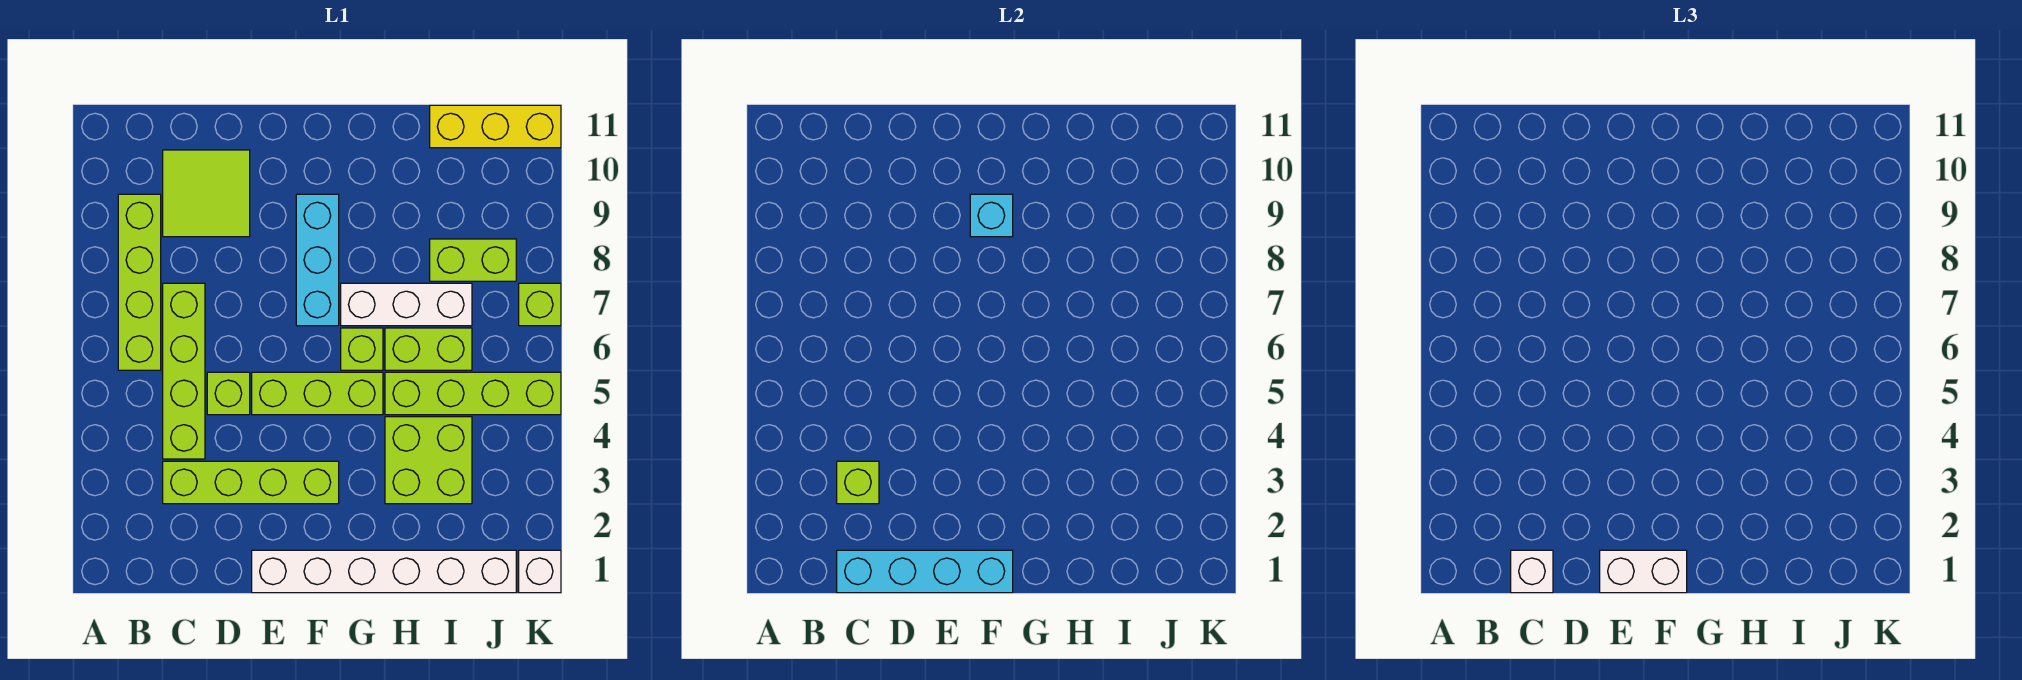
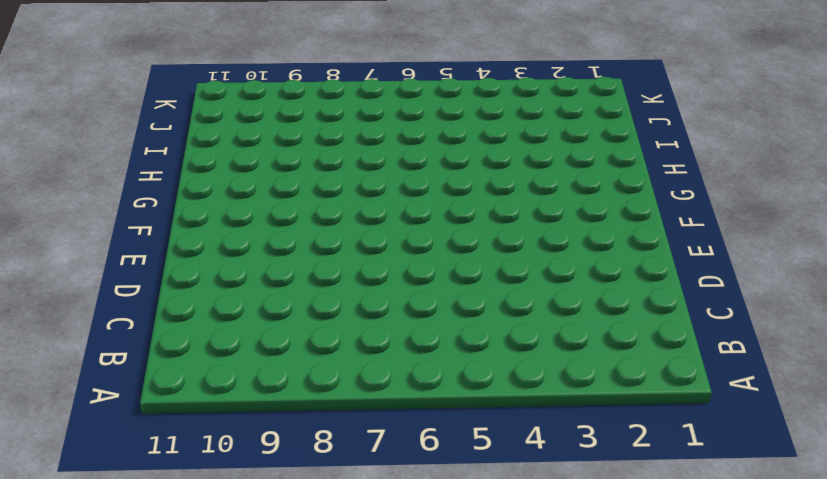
none -> lime brick B6:B9 level 1
none -> lime brick C3:F3 level 1
none -> lime brick C4:C7 level 1

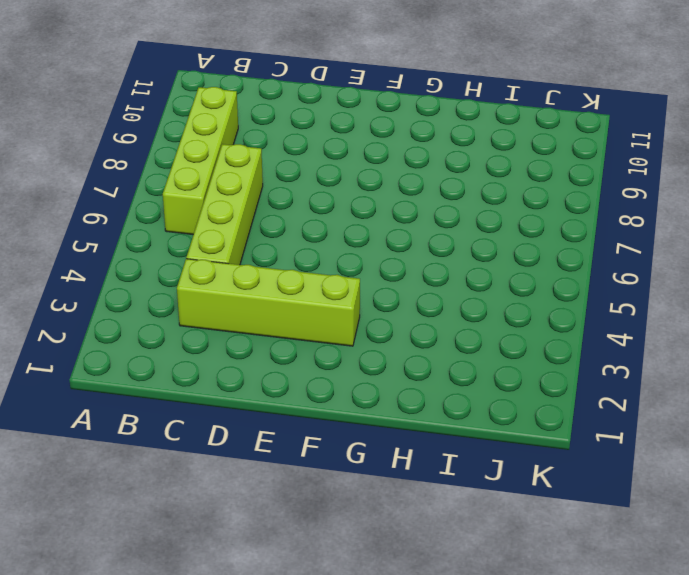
none -> lime tile C9:D10 level 1
none -> lime brick D5 level 1
none -> white brick E1:J1 level 1

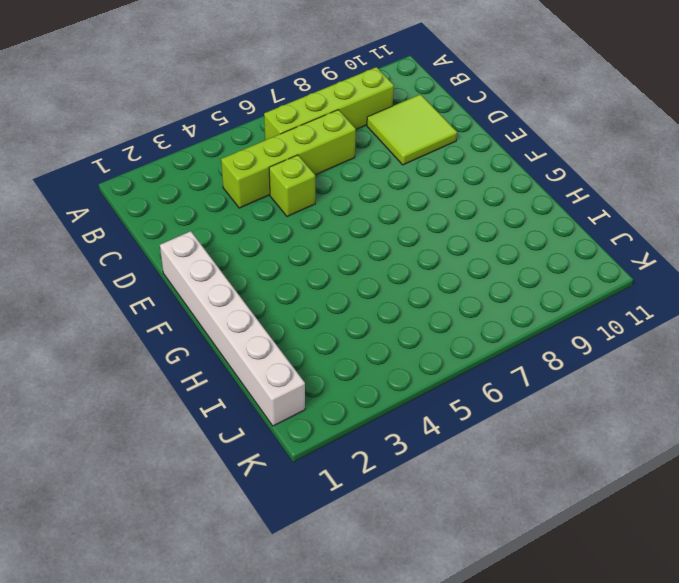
none -> lime brick C3:F3 level 1
none -> lime brick E5:G5 level 1
none -> cyan brick F7:F9 level 1

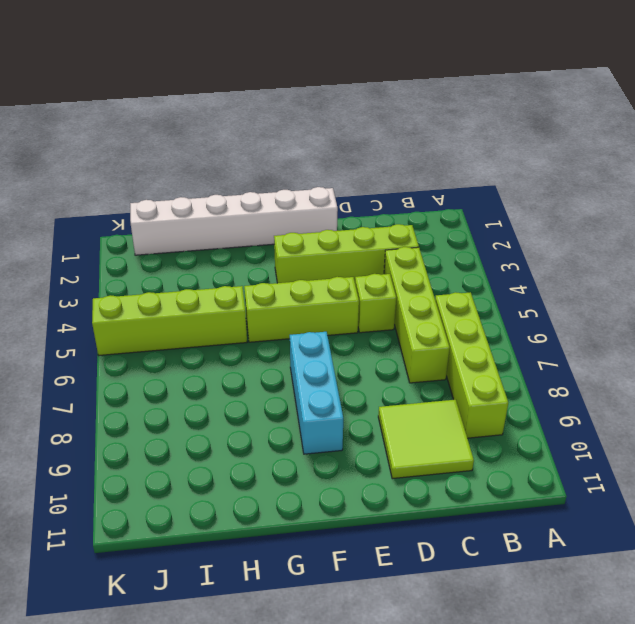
none -> lime brick G6 level 1
none -> white brick G7:I7 level 1
none -> lime brick H3:I4 level 1

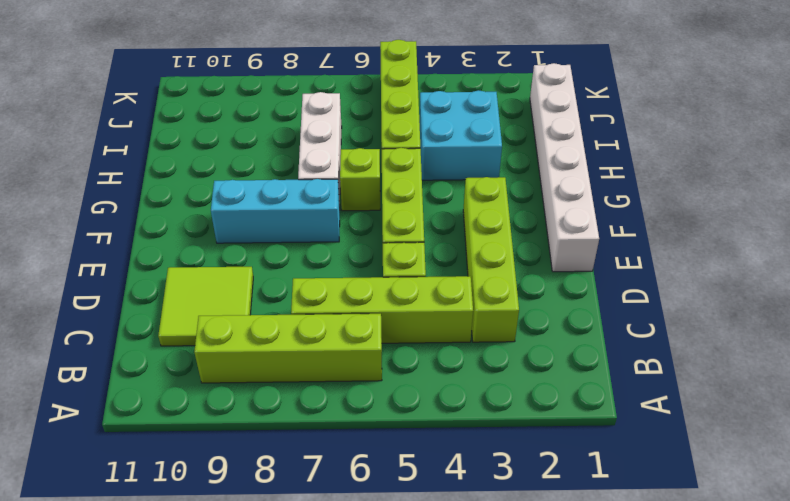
cyan brick H3:I4 level 1 -> lime brick H3:I4 level 1
none -> lime brick H6:I6 level 1
none -> lime brick I8:J8 level 1
none -> yellow brick I11:K11 level 1

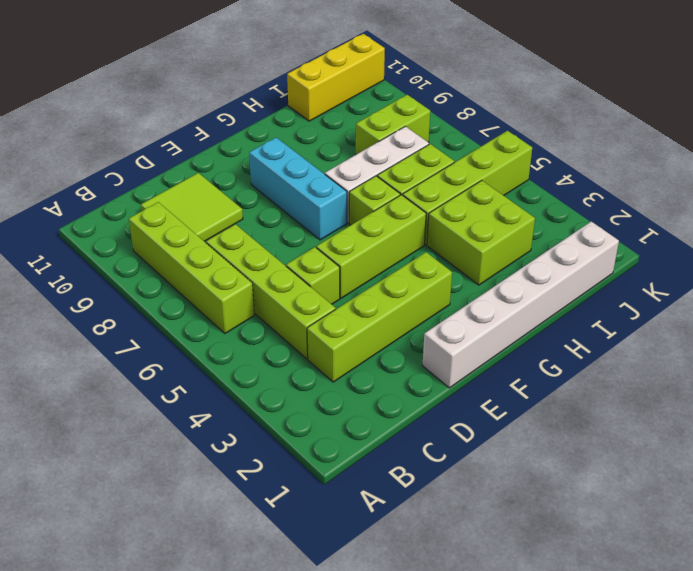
none -> white brick K1 level 1
none -> lime brick K7 level 1
none -> cyan brick C1:F1 level 2

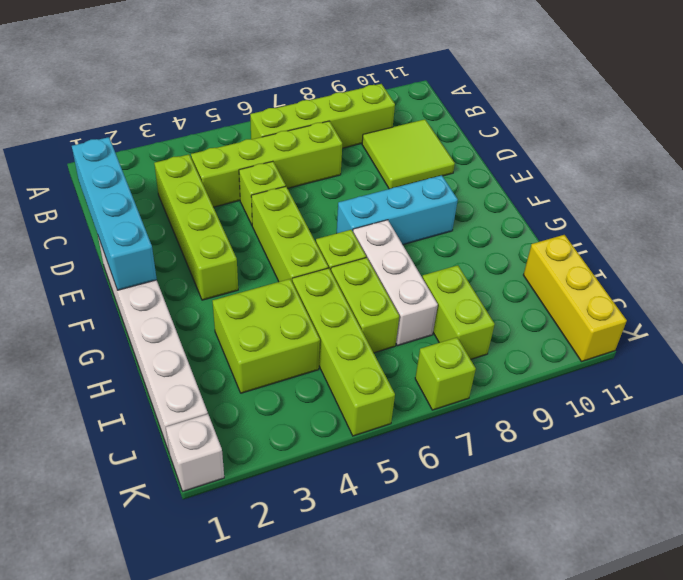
none -> lime brick C3 level 2
none -> cyan brick F9 level 2
none -> white brick C1 level 3

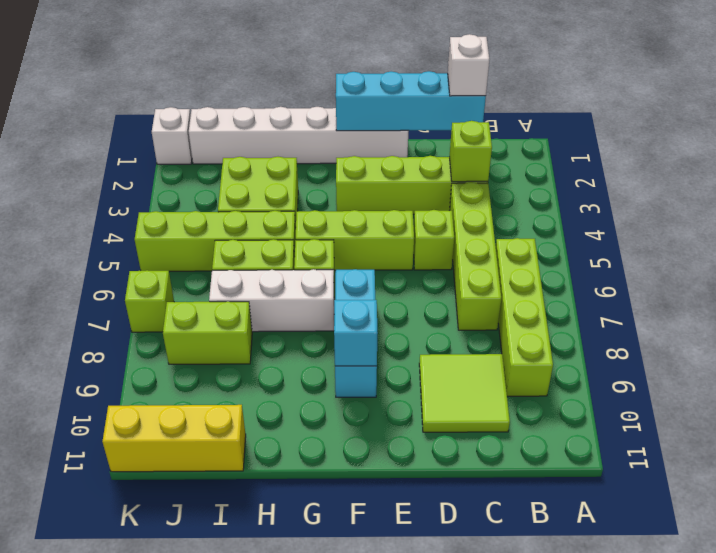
none -> white brick E1:F1 level 3

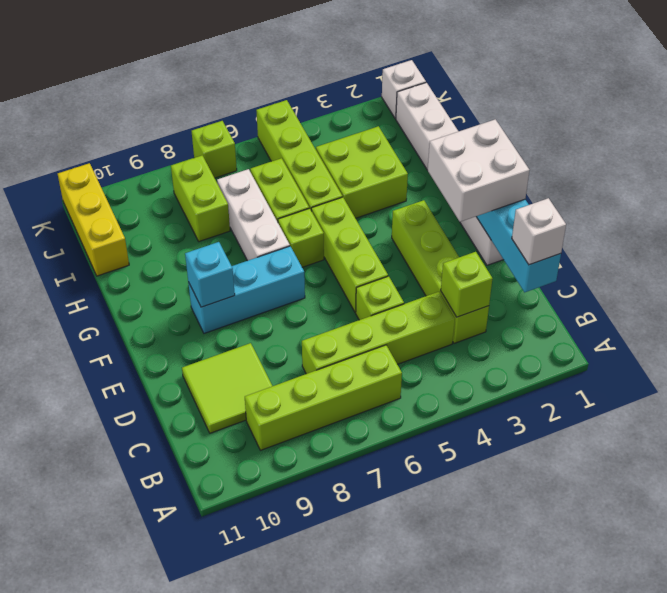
white brick E1:F2 level 3 -> white brick E1:F1 level 3

